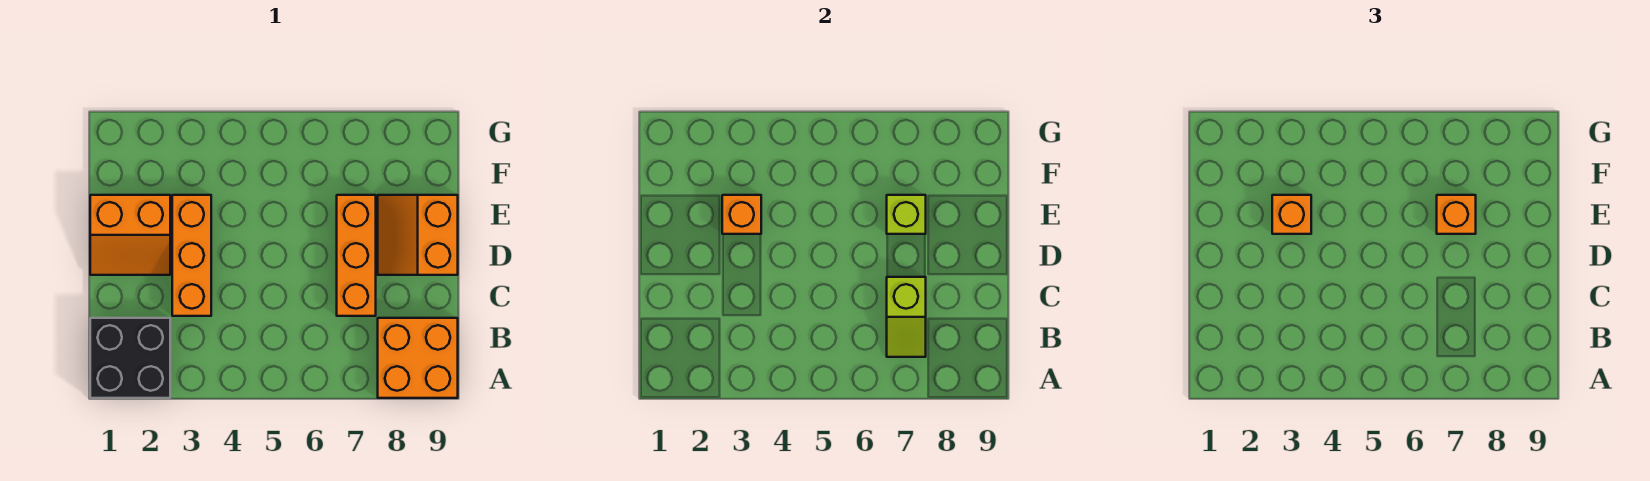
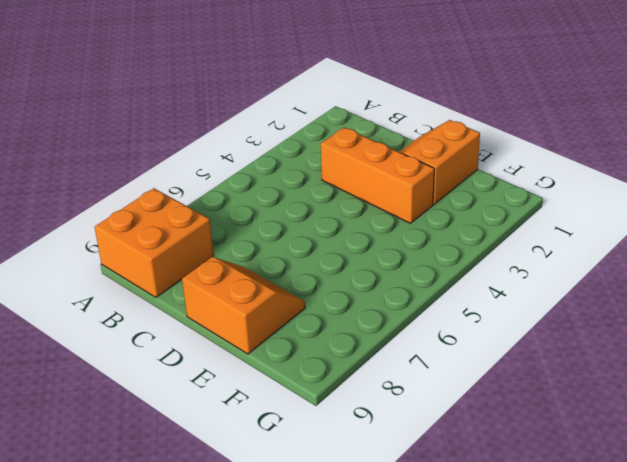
none -> black brick A1:B2 level 1
none -> orange brick C7:E7 level 1

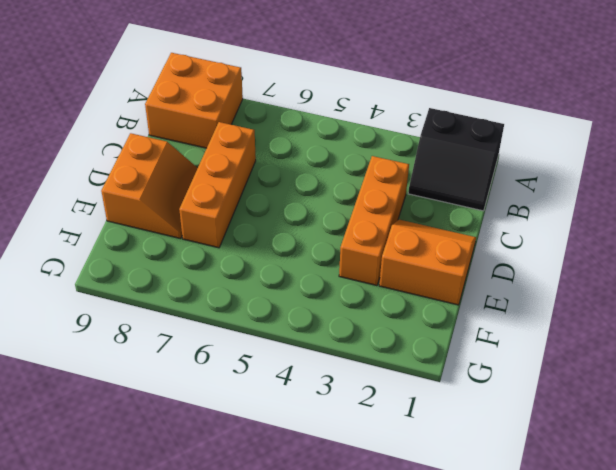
black slope A1:B2 level 1 top A -> black brick A1:B2 level 1
none -> lime slope B7:C7 level 2 top C
none -> orange brick E3 level 2

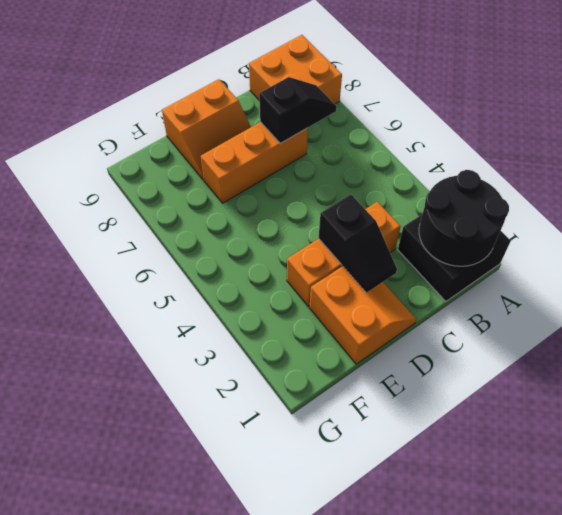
black round brick A1:B2 level 2 -> none
black slope B7:C7 level 2 top C -> lime slope B7:C7 level 2 top C
black slope D2:D3 level 2 top 3 -> none
none -> orange brick E3 level 2
none -> lime brick E7 level 2

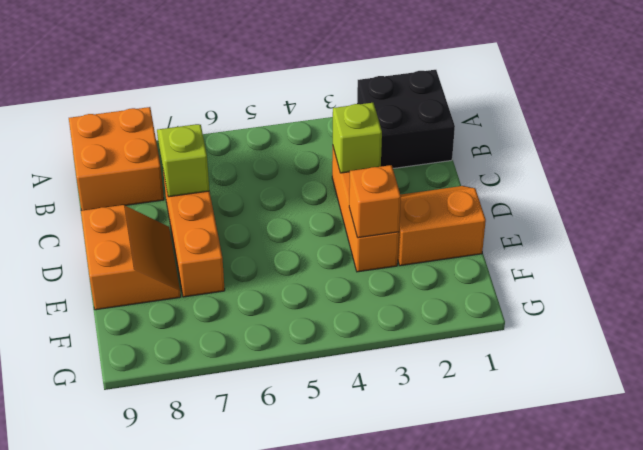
lime brick C3 level 2 -> lime brick E7 level 2
none -> orange brick E3 level 3
none -> orange brick E7 level 3

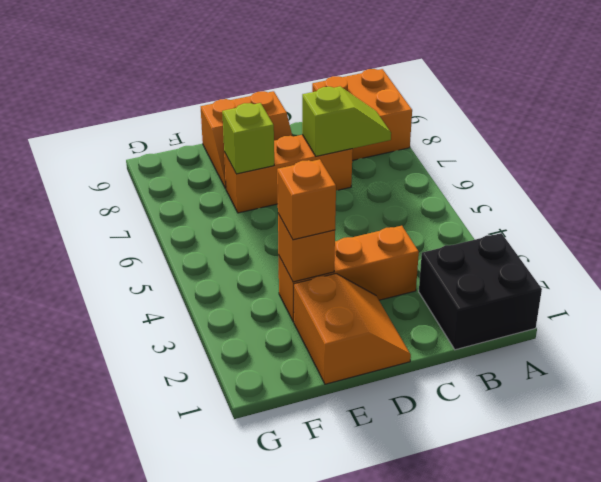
none -> orange brick E7 level 3

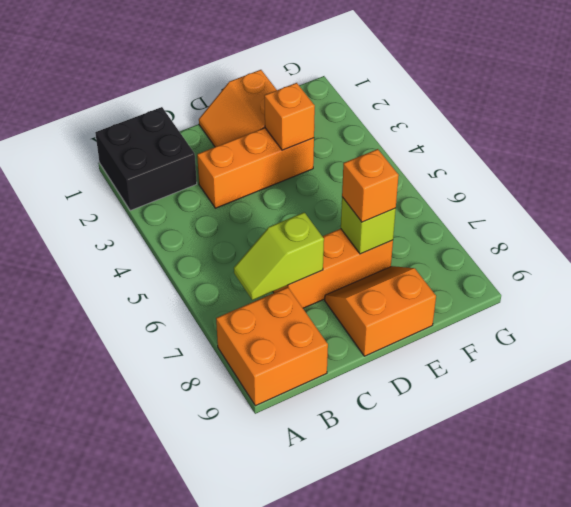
none -> orange brick E3 level 3

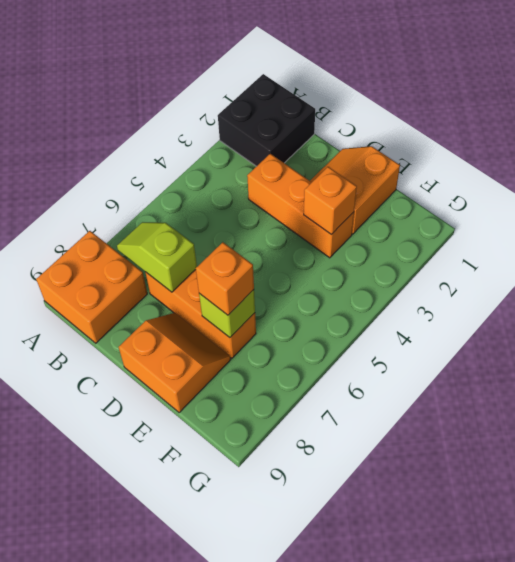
none -> orange brick E3 level 3

